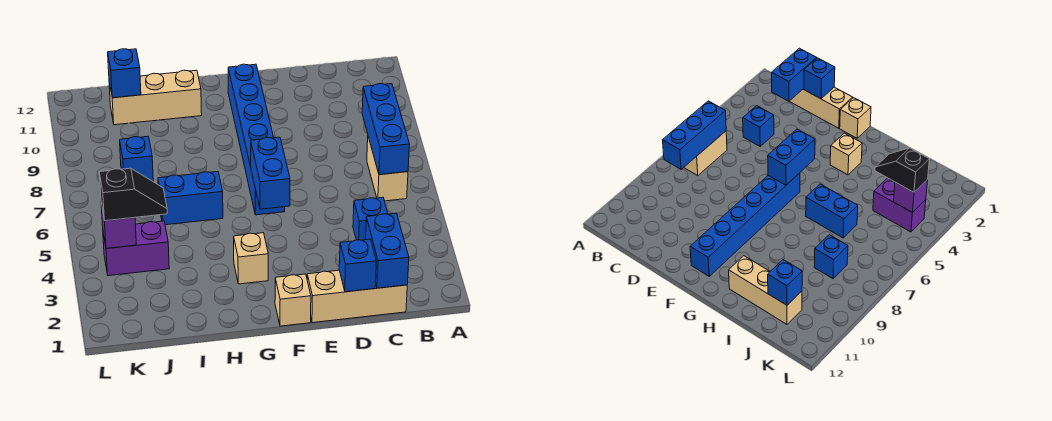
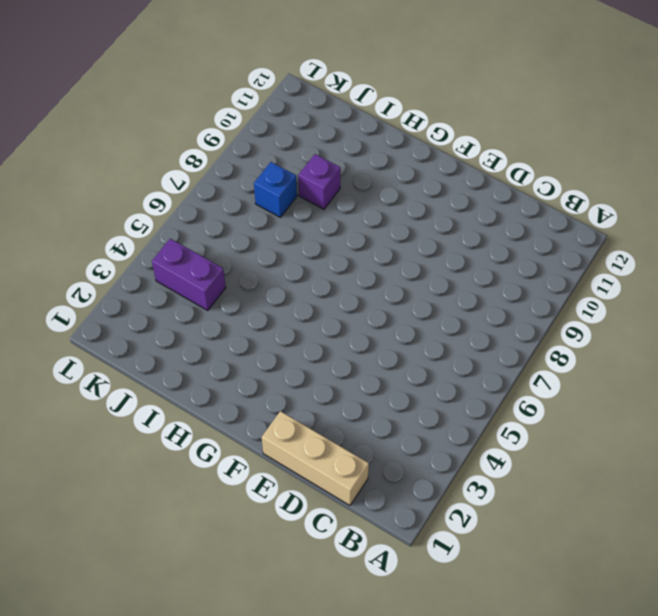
purple brick I9 level 1 -> purple brick K4 level 2
none -> tan brick B6:B7 level 1
none -> blue brick C4 level 1
none -> tan brick F1 level 1

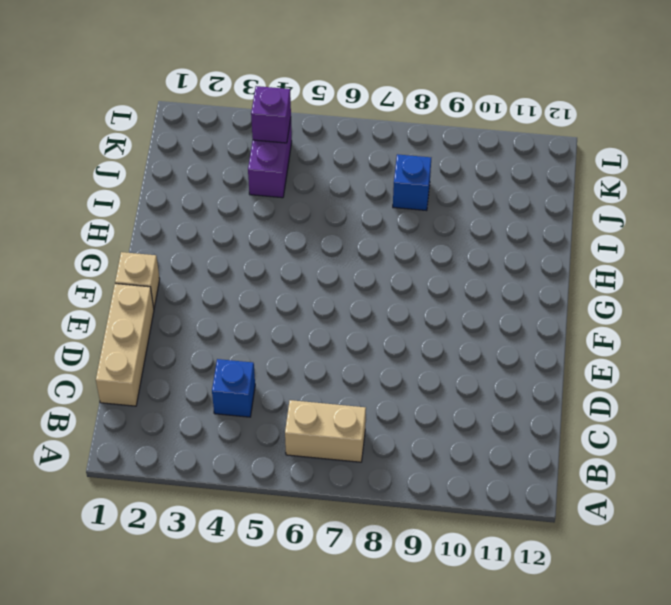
none -> blue brick F6:F11 level 1
none -> tan brick G3 level 1
none -> blue brick H6:I6 level 1

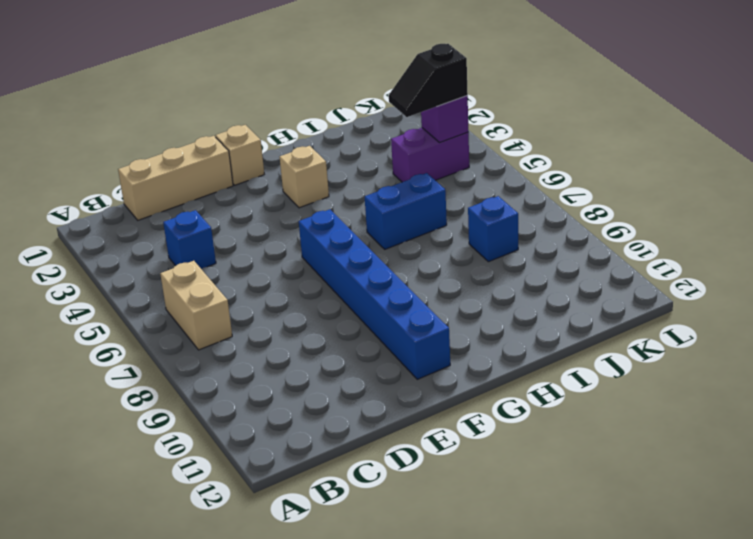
none -> tan brick H11:J11 level 1
none -> blue brick B6:B8 level 2
none -> blue brick C1:C2 level 2

